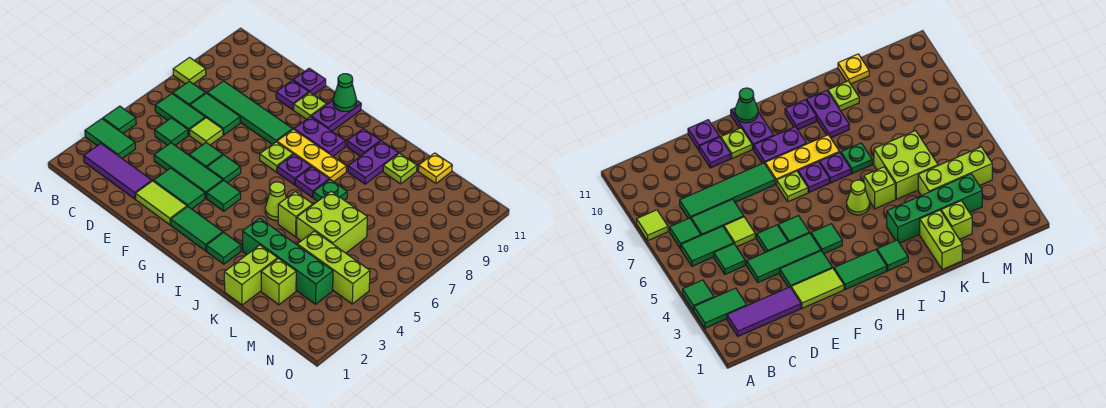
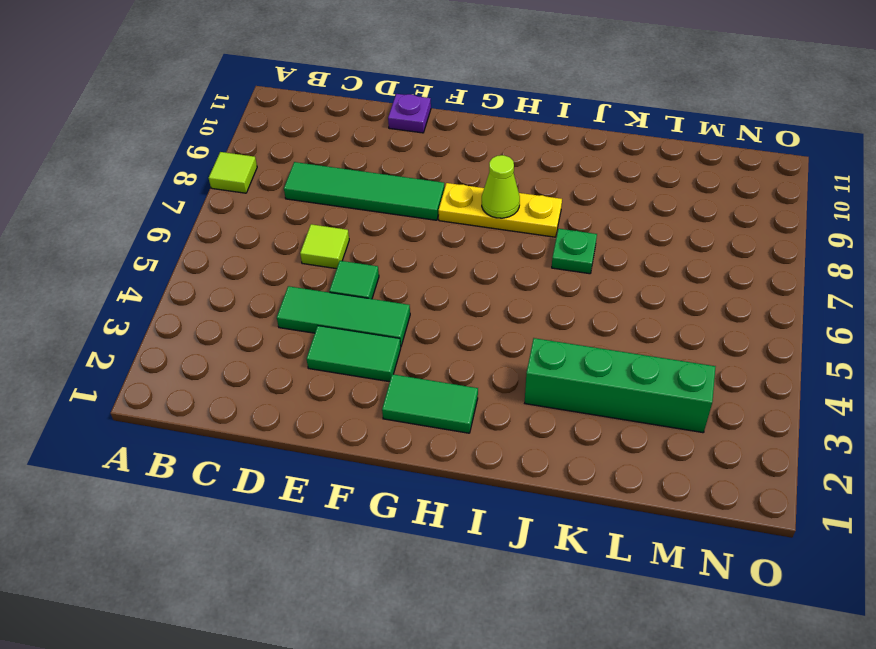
lime cone H8 level 2 -> lime cone I5 level 1
none -> green tile A3:B3 level 1
none -> green tile A4 level 1
none -> purple tile B2:D2 level 1
none -> green tile B6:C6 level 1

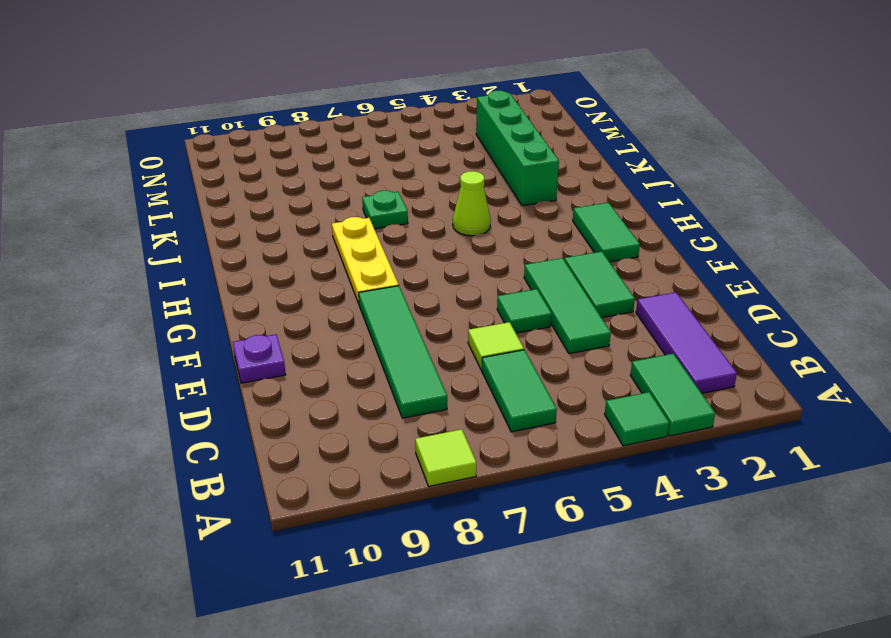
none -> green tile B7 level 1
none -> green tile C5 level 1
none -> green tile C7:D7 level 1
none -> lime tile E2:F2 level 1

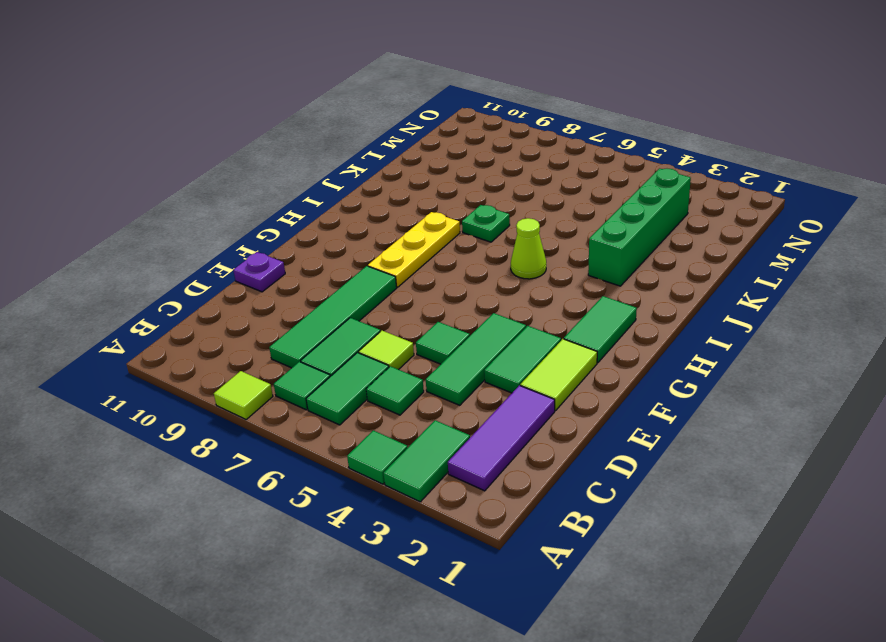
none -> purple plate E10 level 1
none -> green tile F5 level 1
none -> lime plate F10 level 1
none -> green tile G4 level 1

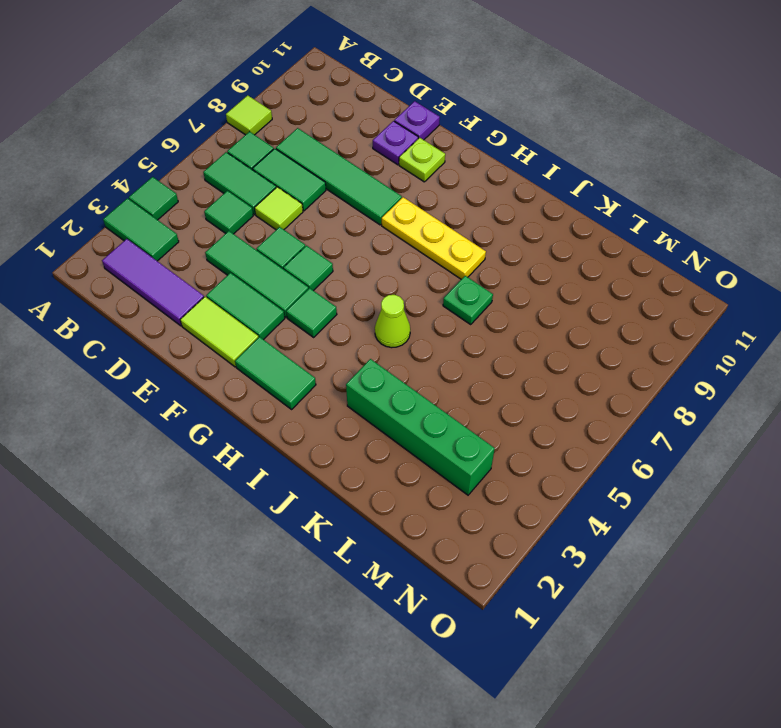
none -> lime plate G7 level 1
none -> purple plate G9:H9 level 1
none -> purple plate G10:G11 level 1
none -> purple plate H7 level 1

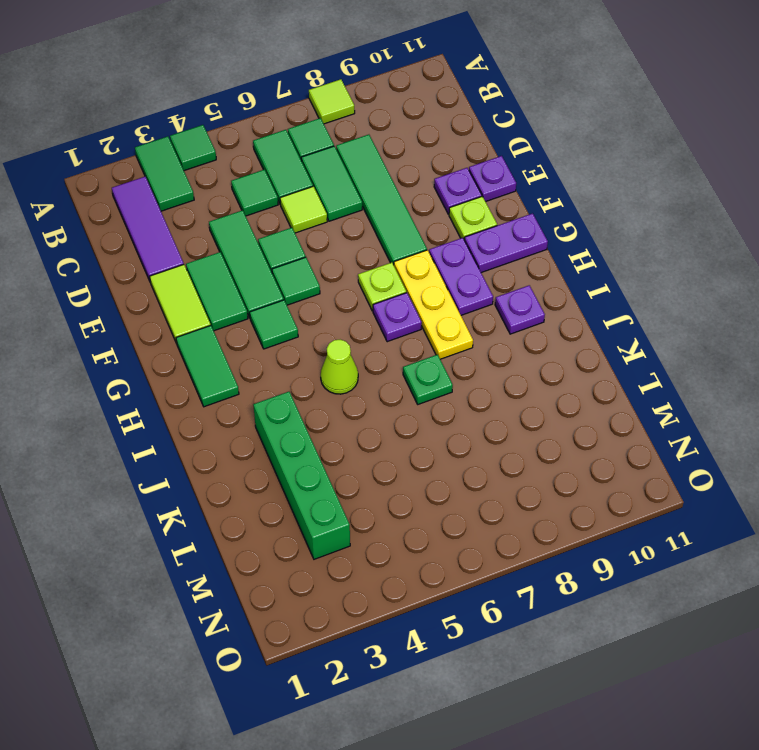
none -> green tile I2 level 1
none -> purple plate I7 level 1
none -> lime brick J5 level 1
none -> purple plate J9:J10 level 1

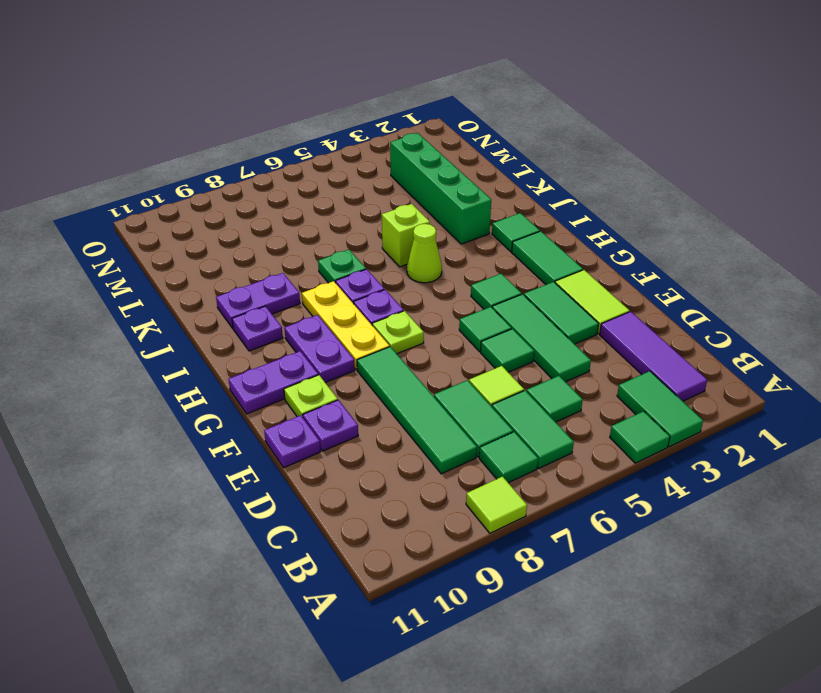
none -> lime brick K1:K2 level 1
none -> lime brick K5:L6 level 1
none -> lime plate K10 level 1
none -> lime brick L2 level 1

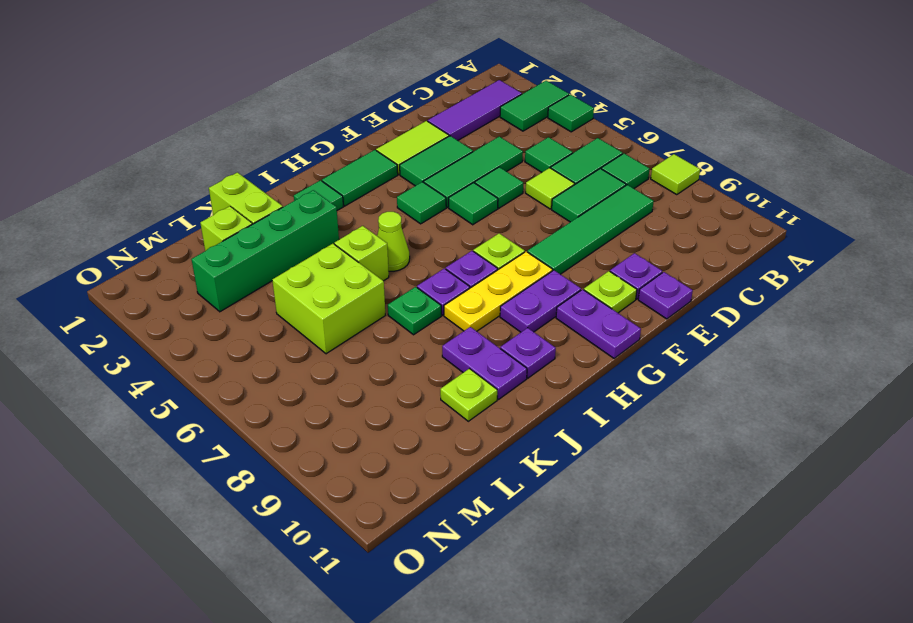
none -> lime brick L4:N4 level 1
none -> yellow plate L11 level 1
none -> green cone G11 level 2

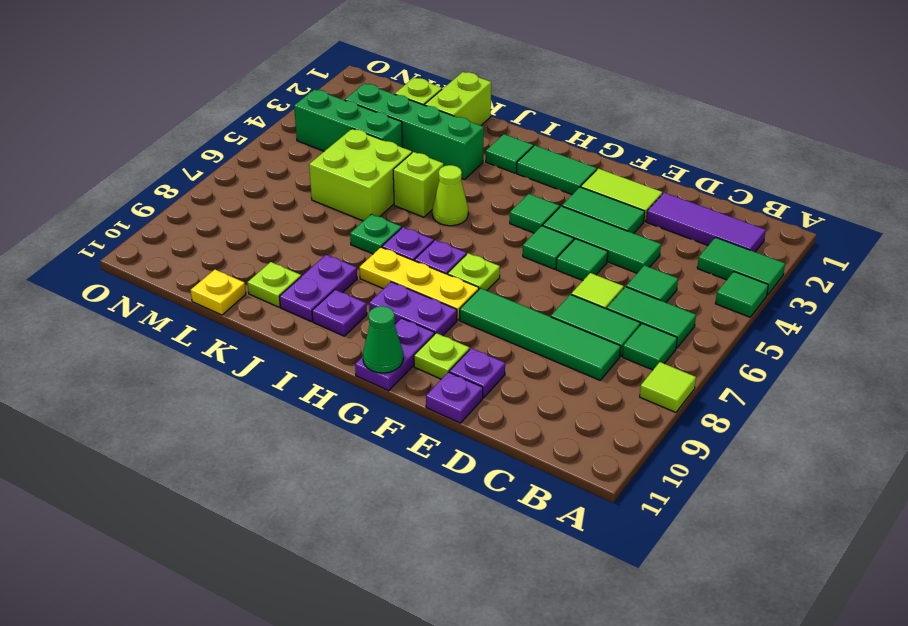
green brick L4:N4 level 1 -> lime brick L4:N4 level 1

